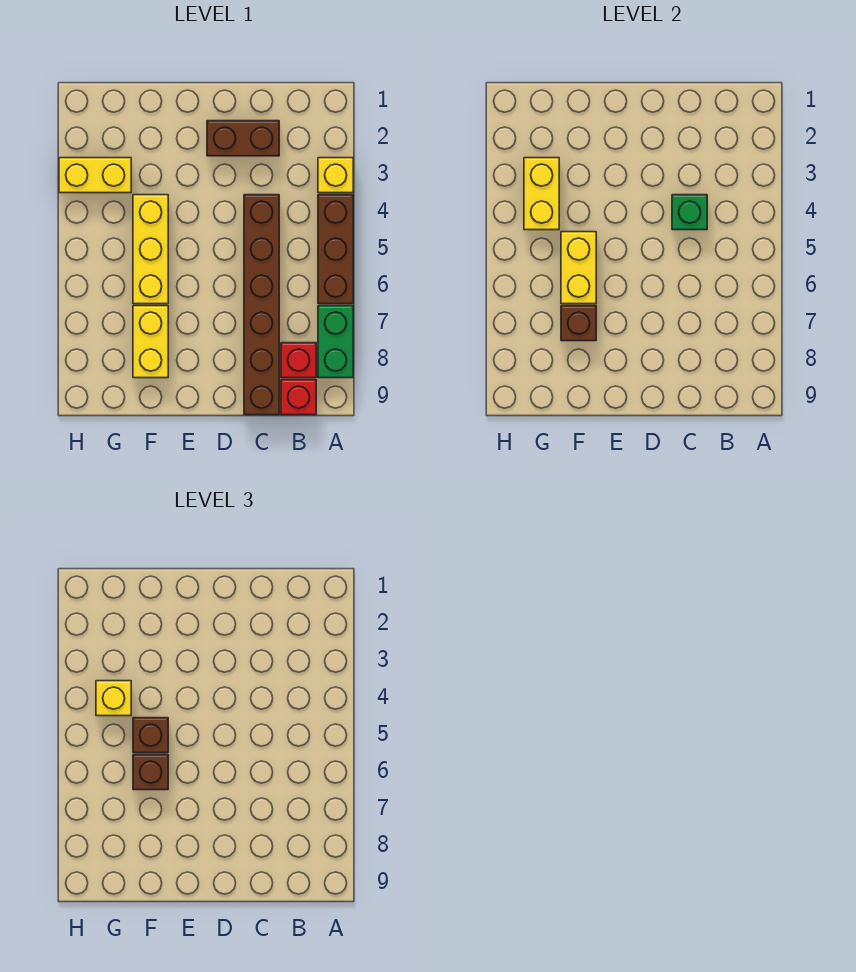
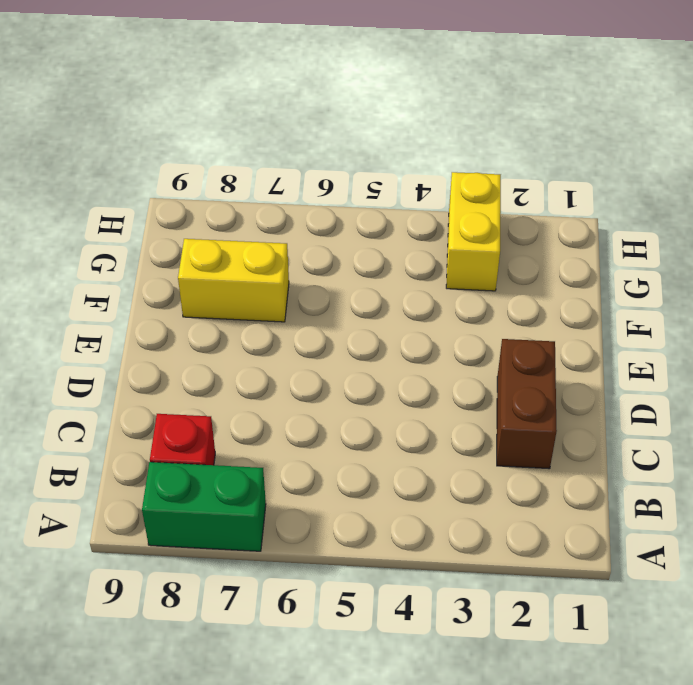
none -> yellow brick A3 level 1
none -> brown brick A4:A6 level 1
none -> red brick B9 level 1

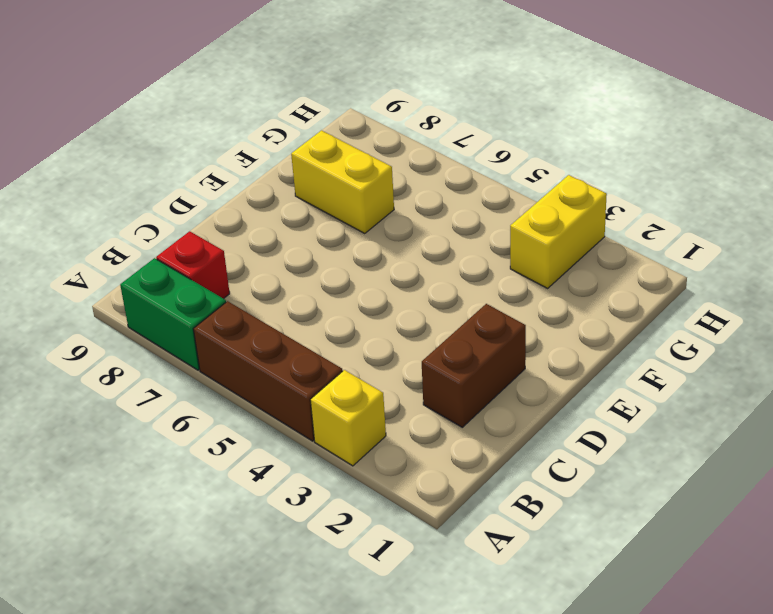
none -> red brick B9 level 1
none -> brown brick C4:C9 level 1
none -> yellow brick F4:F6 level 1

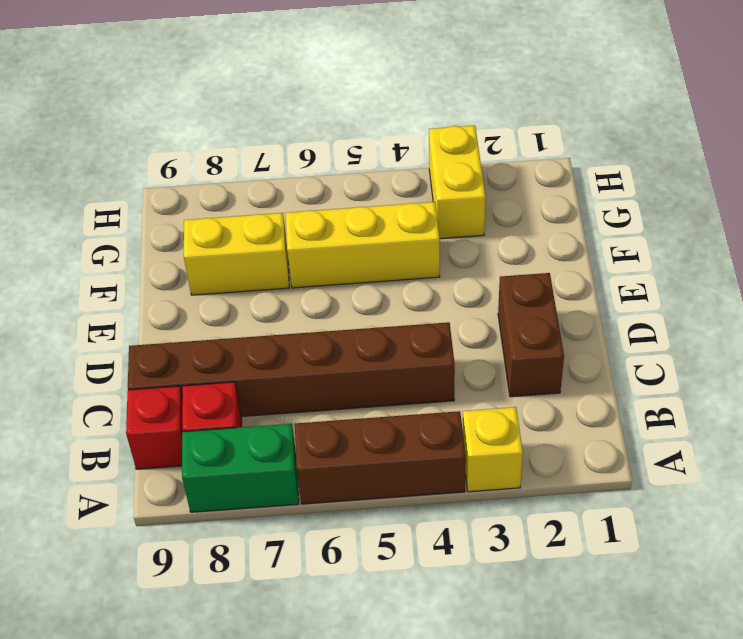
none -> green brick C4 level 2
none -> yellow brick F5:F6 level 2
none -> brown brick F7 level 2

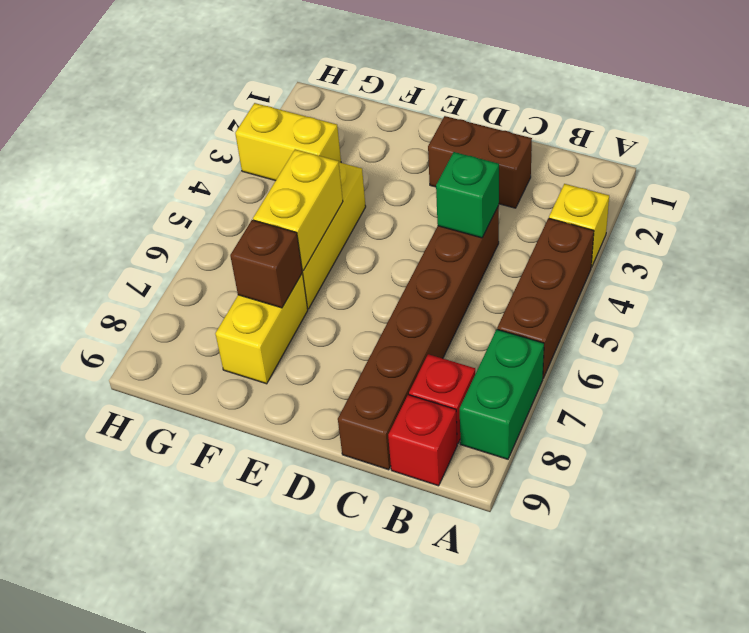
none -> yellow brick G3:G4 level 2
none -> brown brick F5 level 3
none -> brown brick F6 level 3

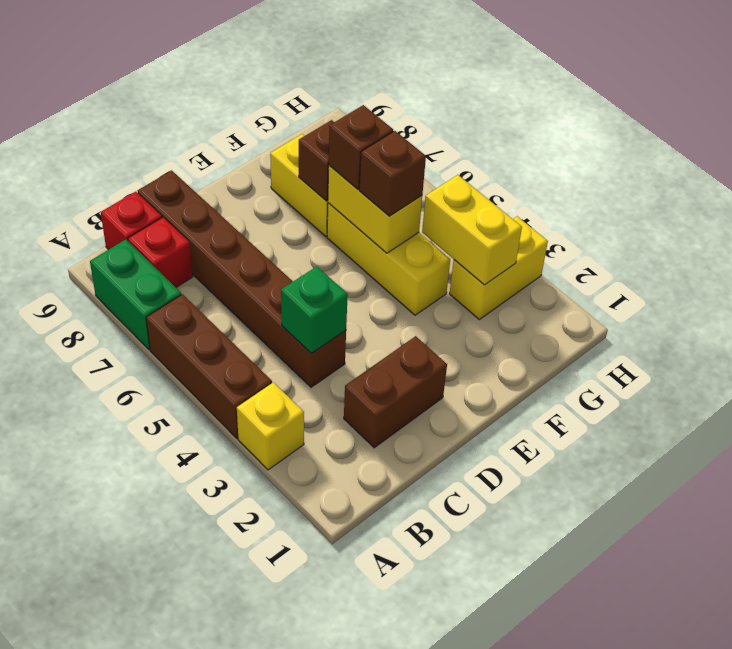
none -> yellow brick G4 level 3

